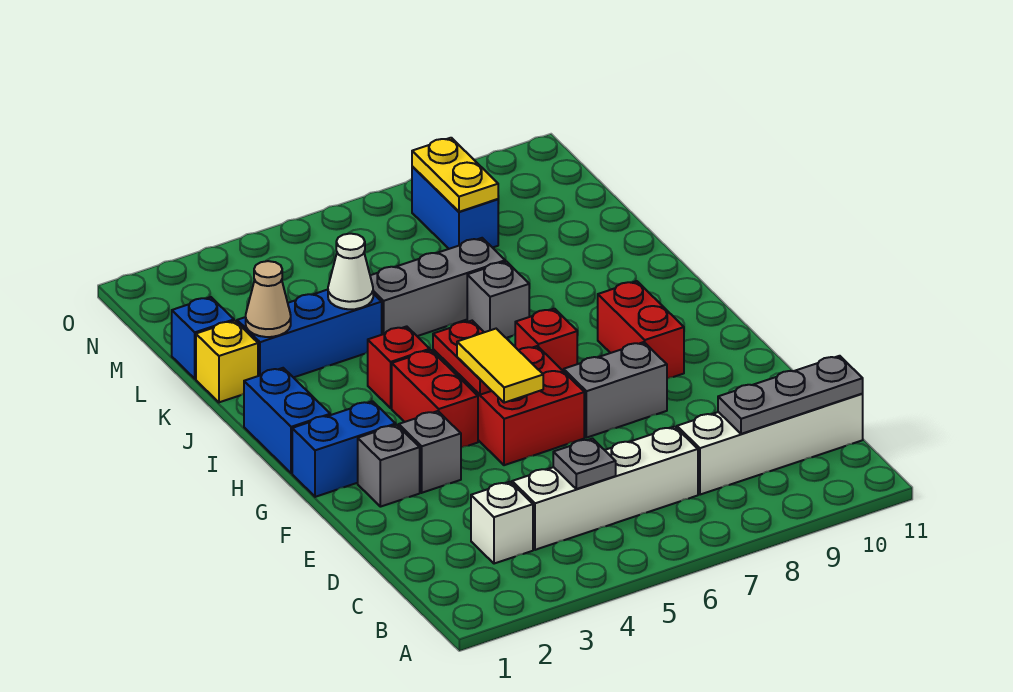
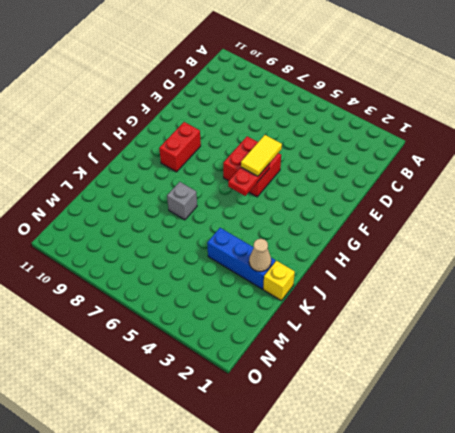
none -> white brick C3 level 1
none -> white brick C4:C7 level 1
none -> white brick C8:C11 level 1

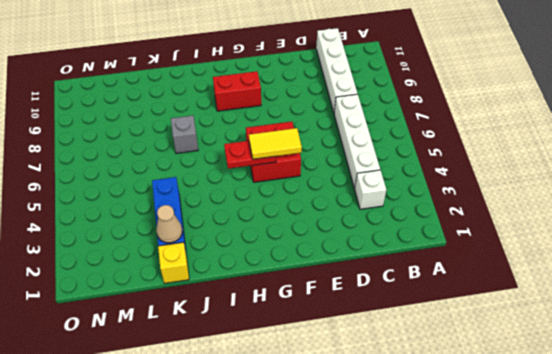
none -> grey brick F2 level 1
none -> grey brick F3 level 1
none -> grey brick F7:F8 level 1

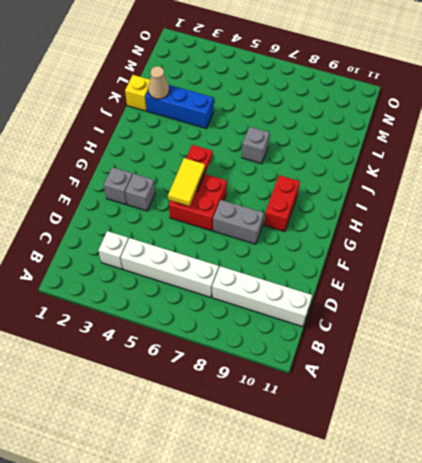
none -> blue brick G1:G2 level 1
none -> red brick G4:H4 level 1
none -> blue brick H1:I1 level 1

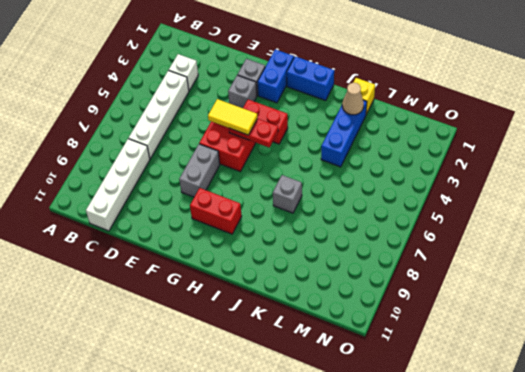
none -> red brick H7 level 1
none -> red brick I4 level 1
none -> grey brick K5:K7 level 1

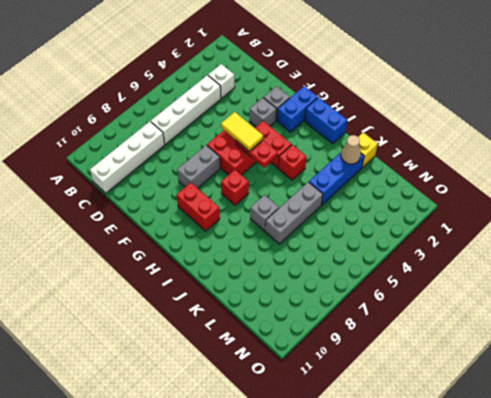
none -> blue brick L1 level 1
none -> blue brick M8:N8 level 1
none -> grey plate C5 level 2

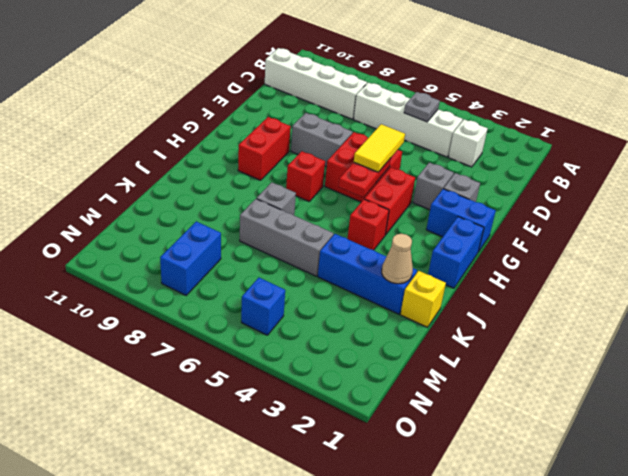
blue brick N5 level 1 -> blue brick L1 level 1
none -> grey plate C9:C11 level 2
none -> white cone K4 level 2
none -> yellow plate M8:N8 level 2

